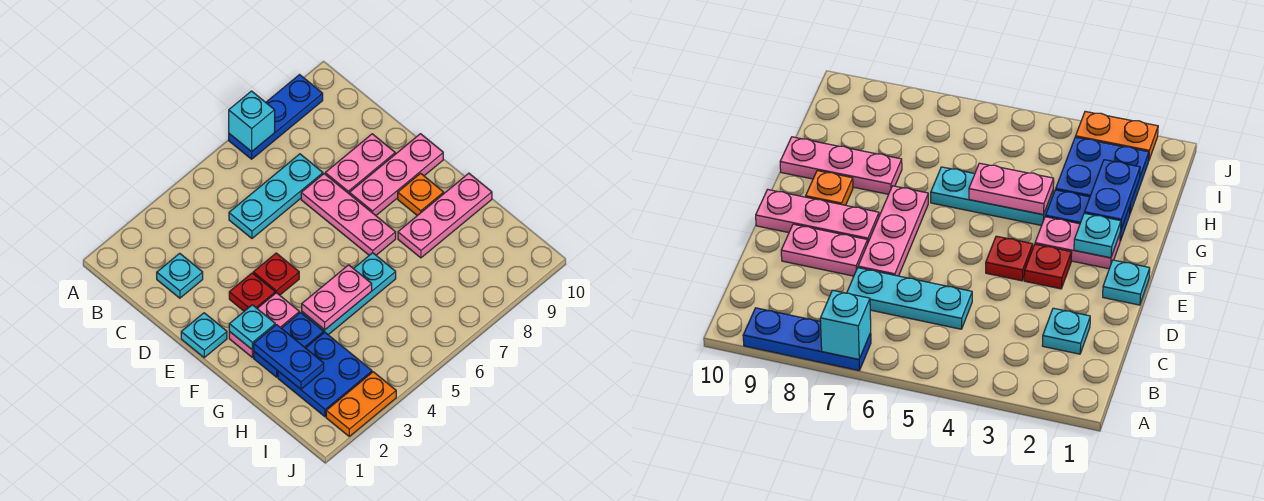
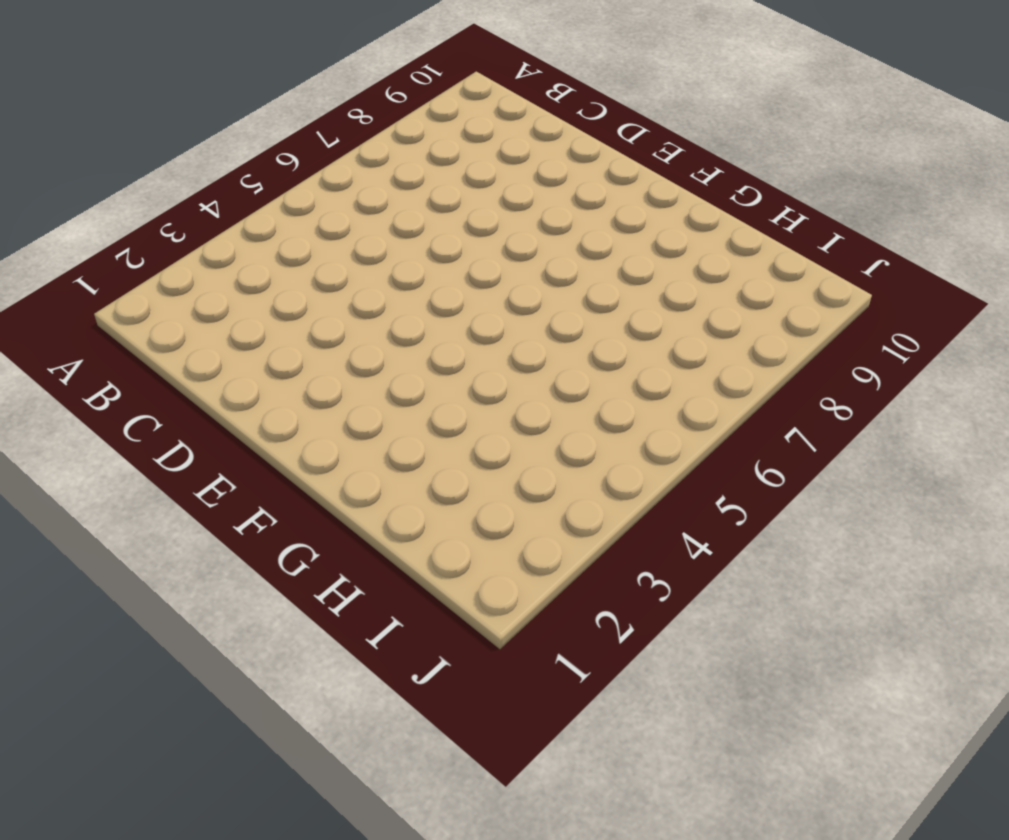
none -> blue plate A7:A9 level 1
none -> cyan plate C2 level 1
none -> cyan plate C5:C7 level 1

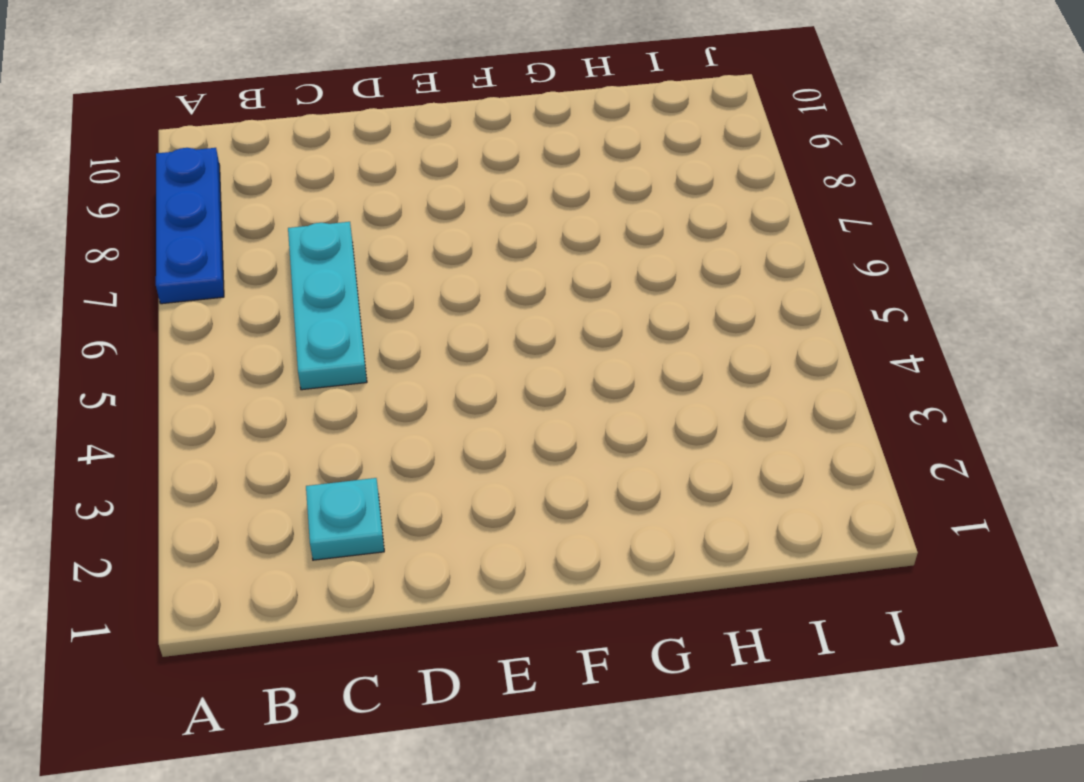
none -> pink plate D7:F7 level 1
none -> pink plate D8:D9 level 1
none -> cyan plate E1 level 1

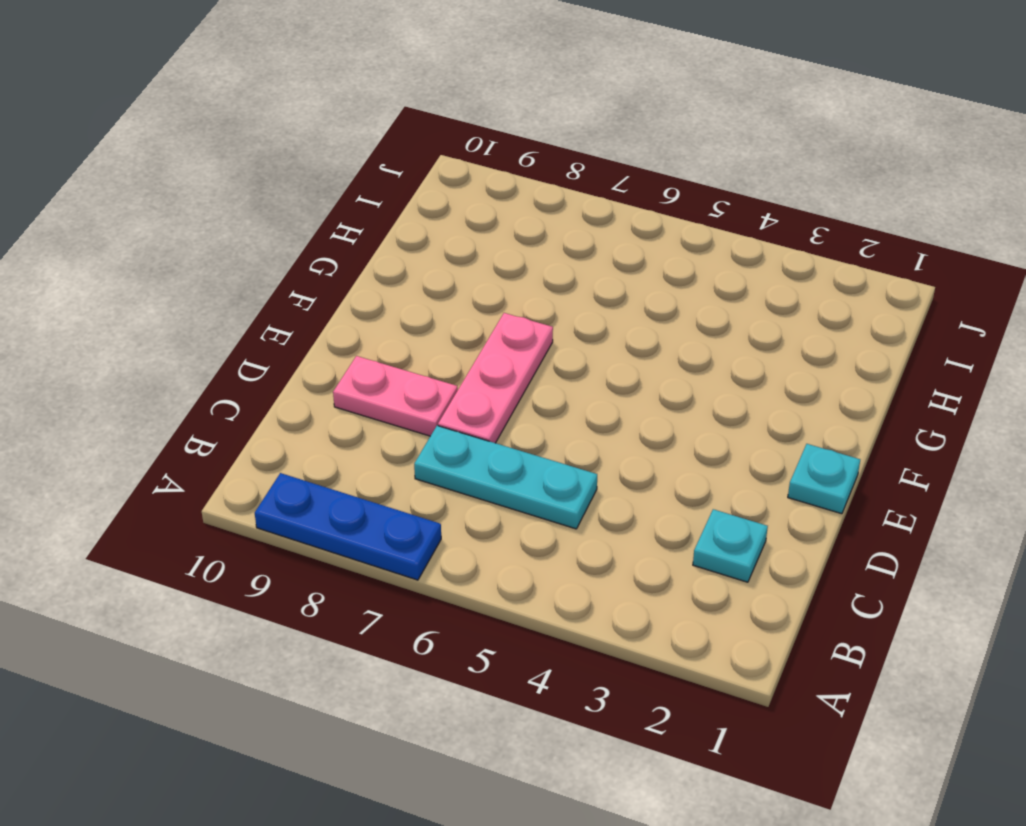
none -> red plate E3 level 1
none -> red plate E4 level 1
none -> pink plate E8:E10 level 1

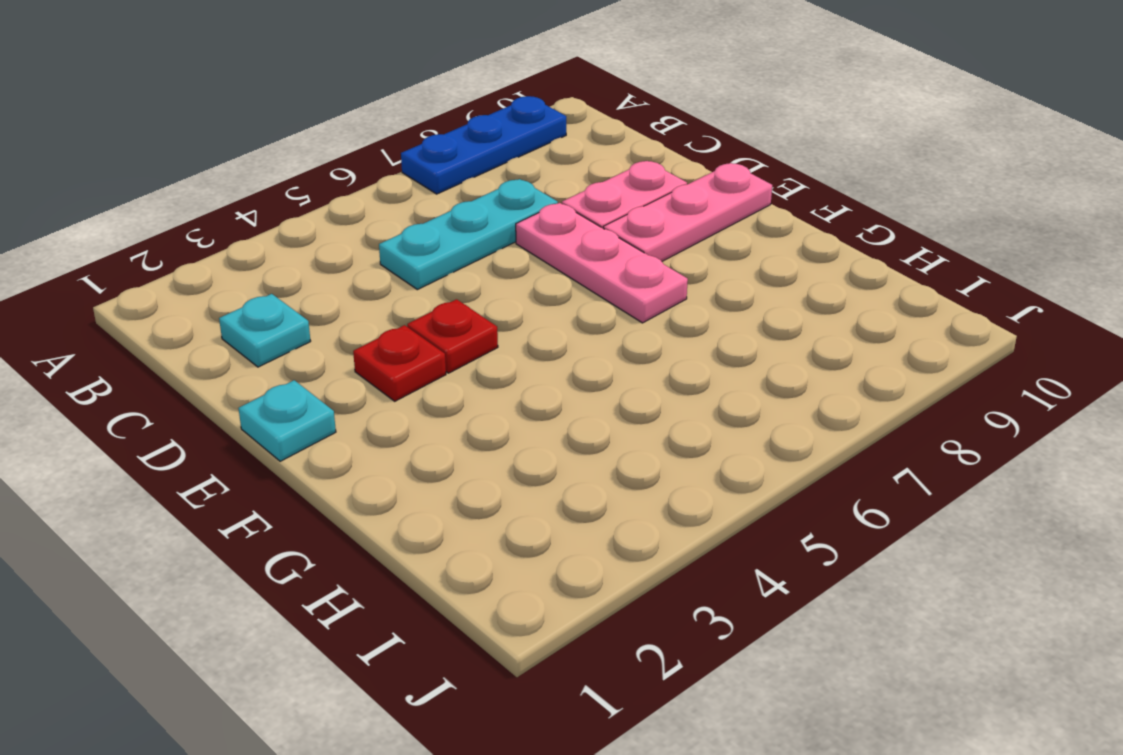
none -> pink plate F2:F3 level 1
none -> orange plate F9 level 1
none -> blue plate G2:G3 level 1

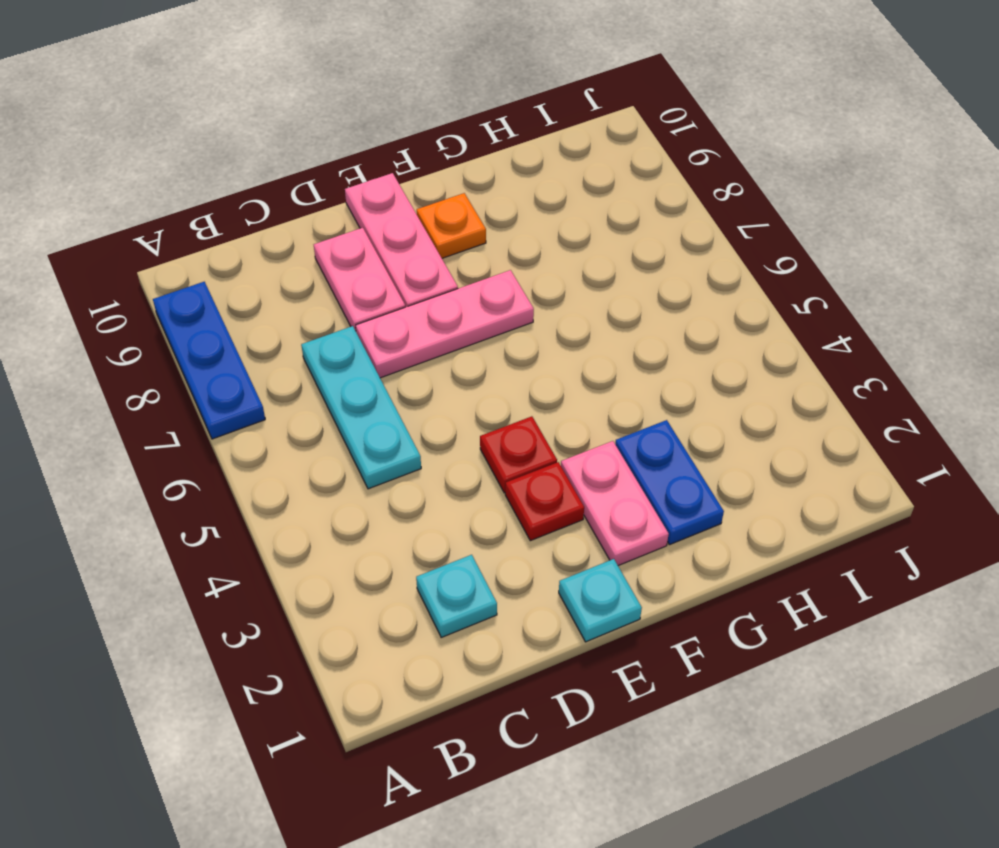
none -> cyan plate G4:G6 level 1
none -> pink plate G8:G10 level 1
none -> blue plate H2:I3 level 1

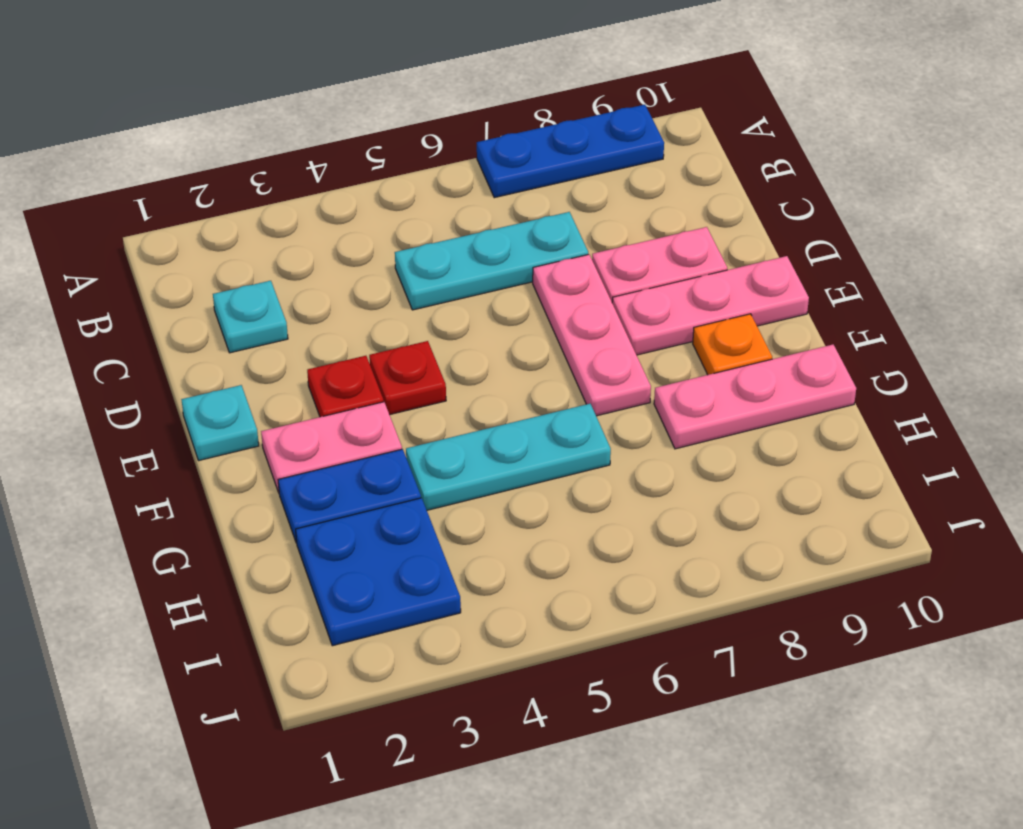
none -> orange plate J2:J3 level 1
none -> cyan brick A7 level 2
none -> cyan plate F2 level 2

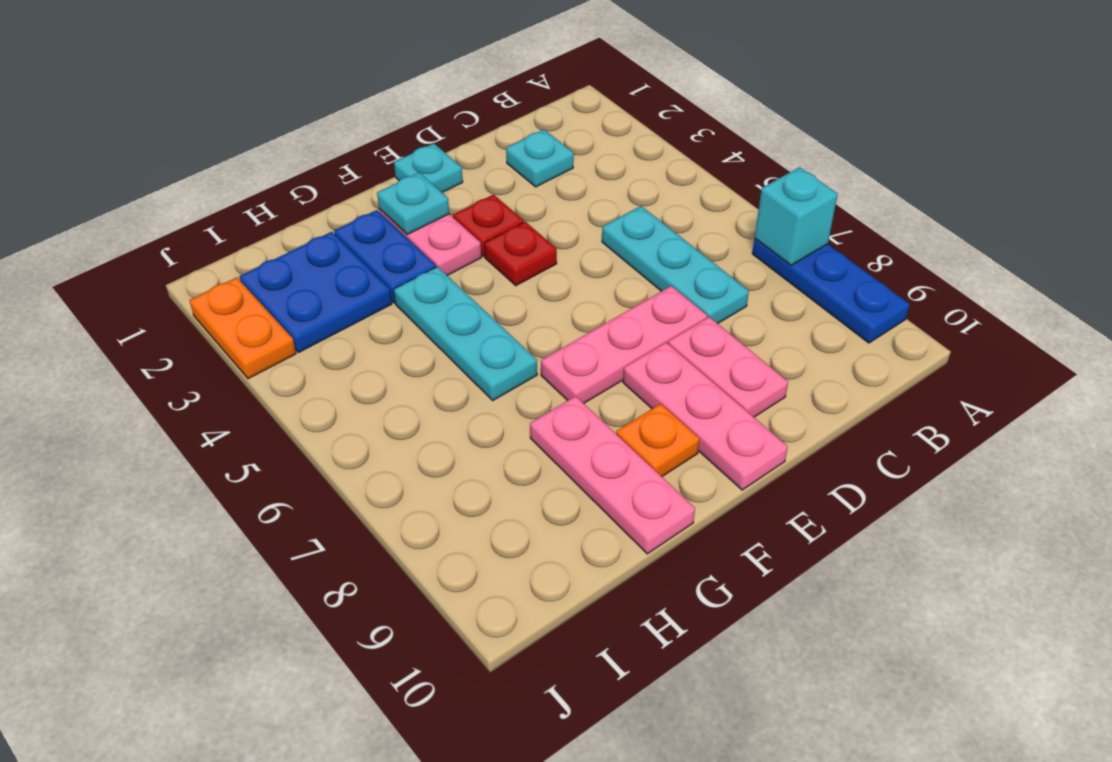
none -> blue plate G2:H2 level 2
none -> pink plate G4:G5 level 2

